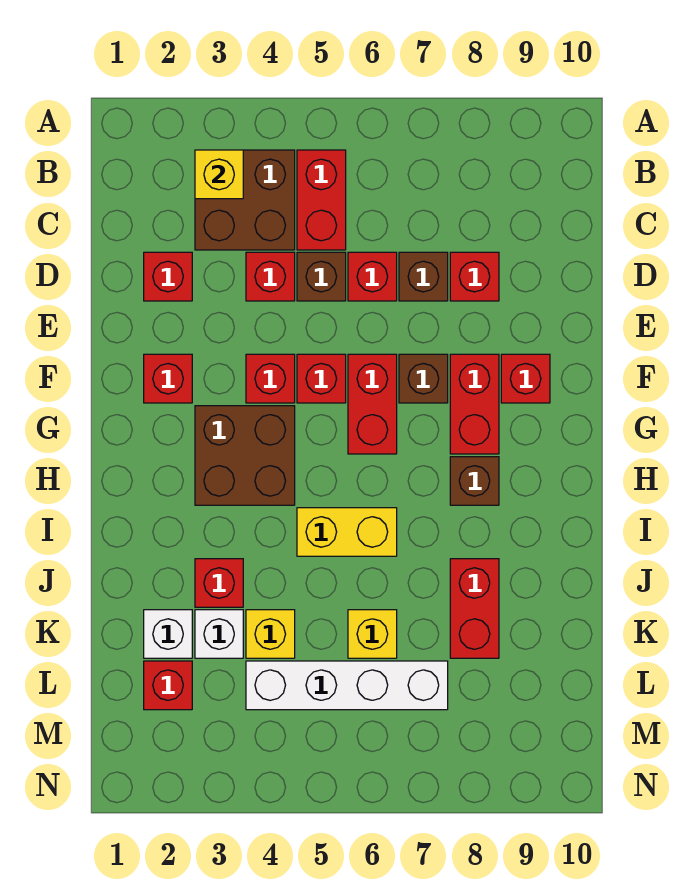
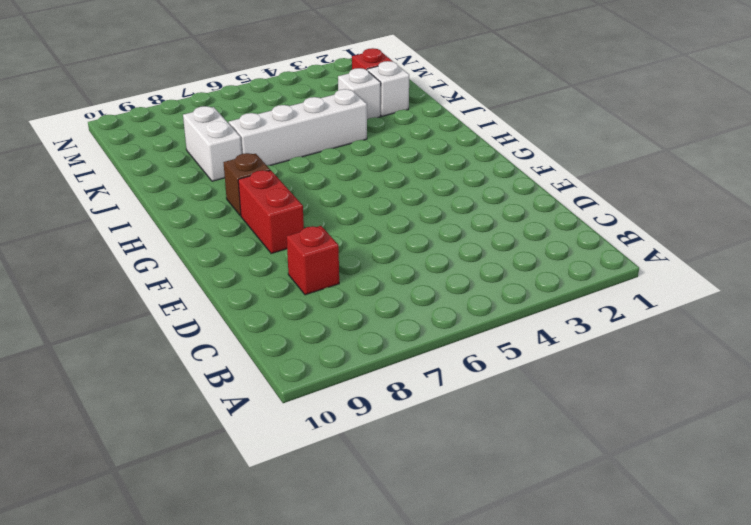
white brick J4:J7 level 1 -> white brick L4:L7 level 1
white brick J8:K8 level 1 -> red brick J8:K8 level 1
none -> brown brick B3:C4 level 1
none -> red brick B5:C5 level 1
none -> red brick D2 level 1

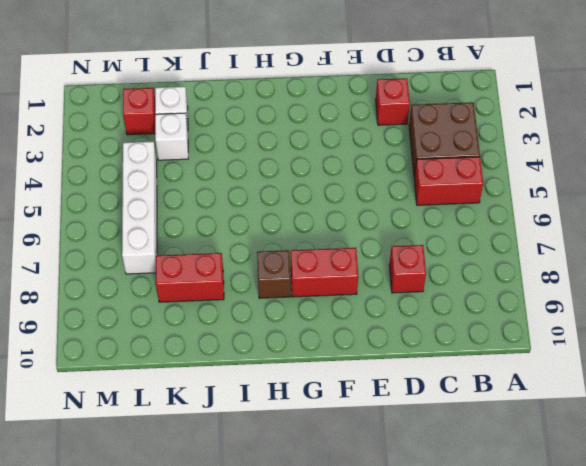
none -> red brick D4 level 1
none -> brown brick D5 level 1
none -> red brick D6 level 1

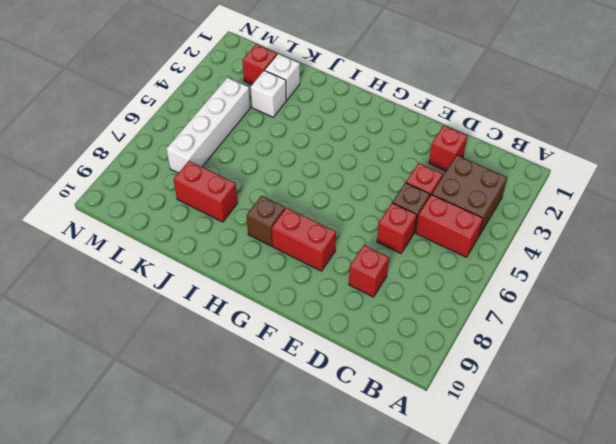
none -> brown brick D7 level 1
none -> red brick F2 level 1
none -> red brick F4 level 1

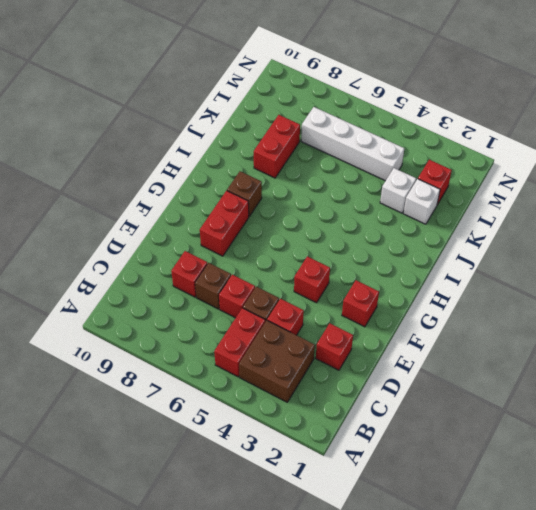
none -> red brick F5 level 1
none -> red brick F6:G6 level 1
none -> brown brick F7 level 1

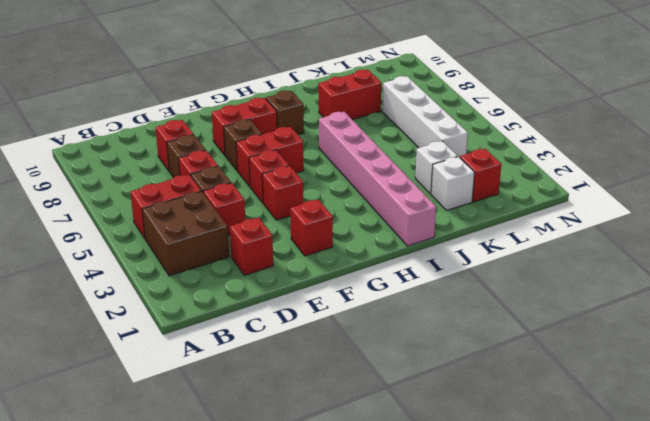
pink brick I1:I6 level 1 -> yellow brick I5:I6 level 1
none -> red brick F9 level 1
none -> brown brick G3:H4 level 1
none -> red brick J3 level 1

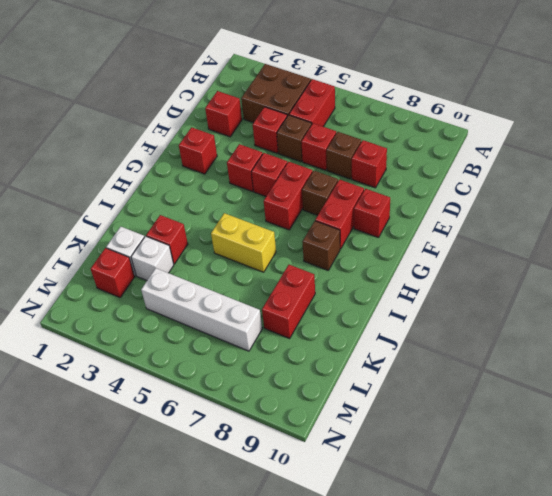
none -> brown brick G3:H4 level 1
none -> yellow brick K4 level 1
none -> yellow brick K6 level 1

